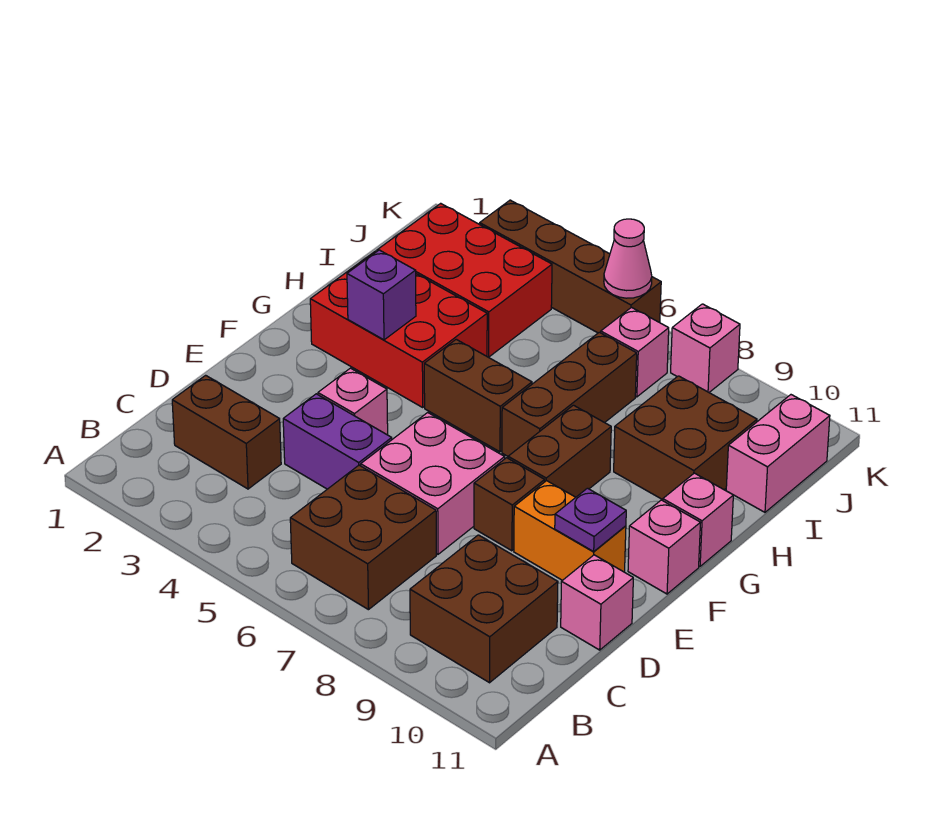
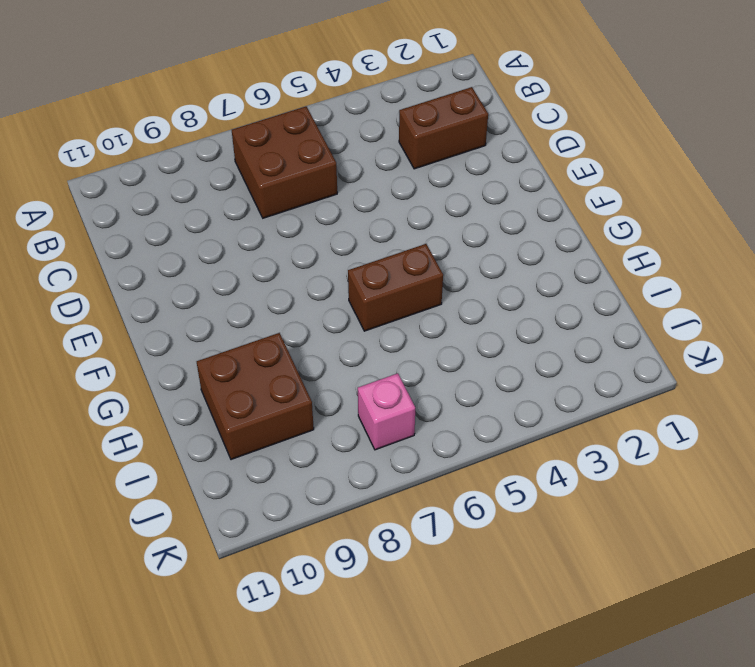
none -> brown brick B9:C10 level 1
none -> purple brick D4:D5 level 1
none -> pink brick D6:E7 level 1

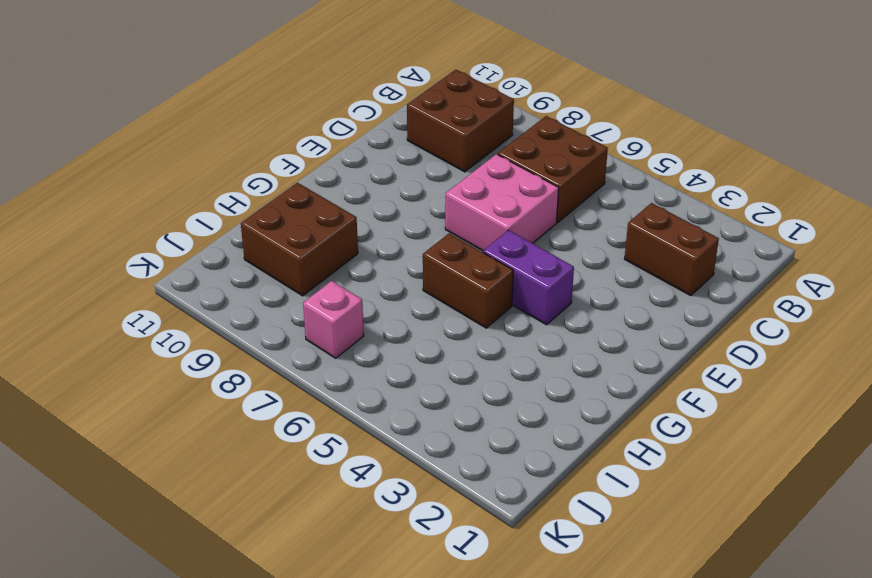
purple brick F4:F5 level 1 -> purple brick D4:D5 level 1
none -> pink brick D11 level 1
none -> pink brick E4 level 1
none -> brown brick E8 level 1

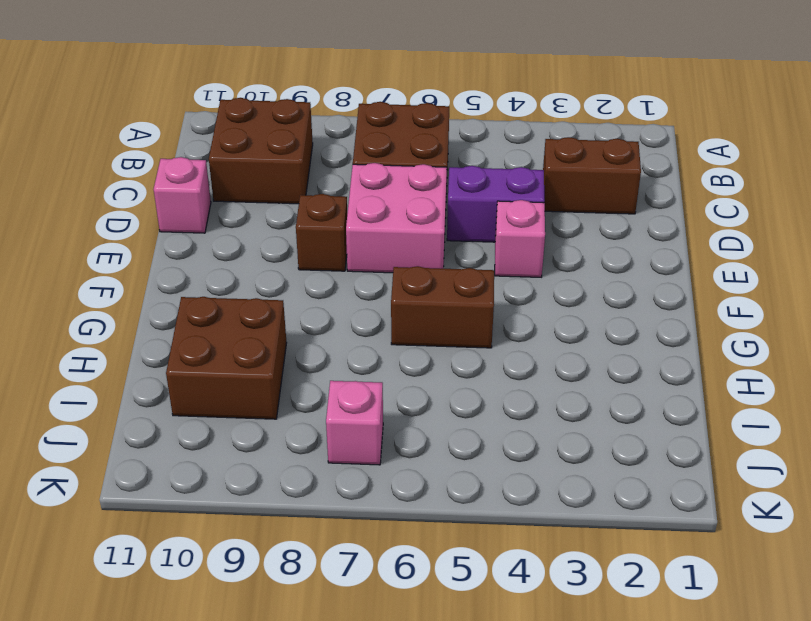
none -> orange brick E9:E10 level 1
none -> brown brick F8:G8 level 1
none -> pink brick F11 level 1

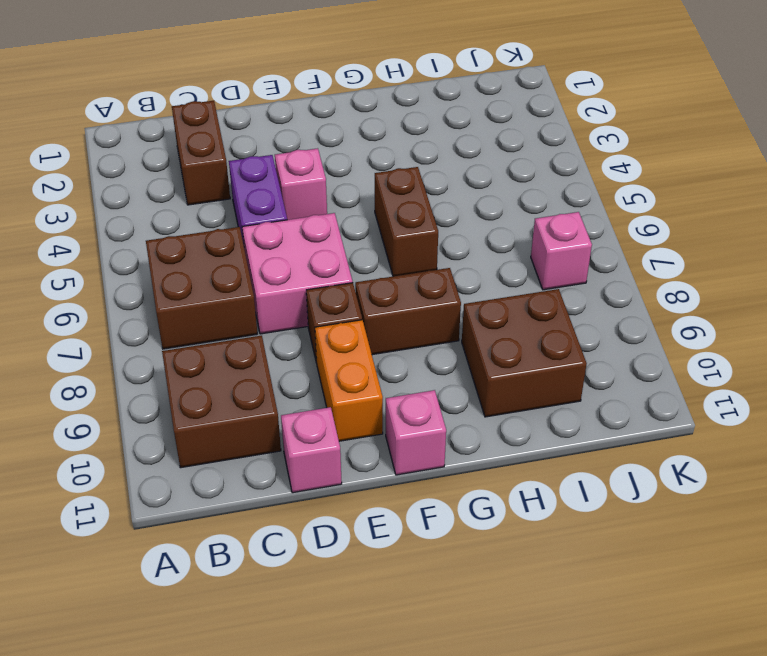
none -> red brick G2:H4 level 1
none -> brown brick G7:I7 level 1
none -> pink brick G11 level 1

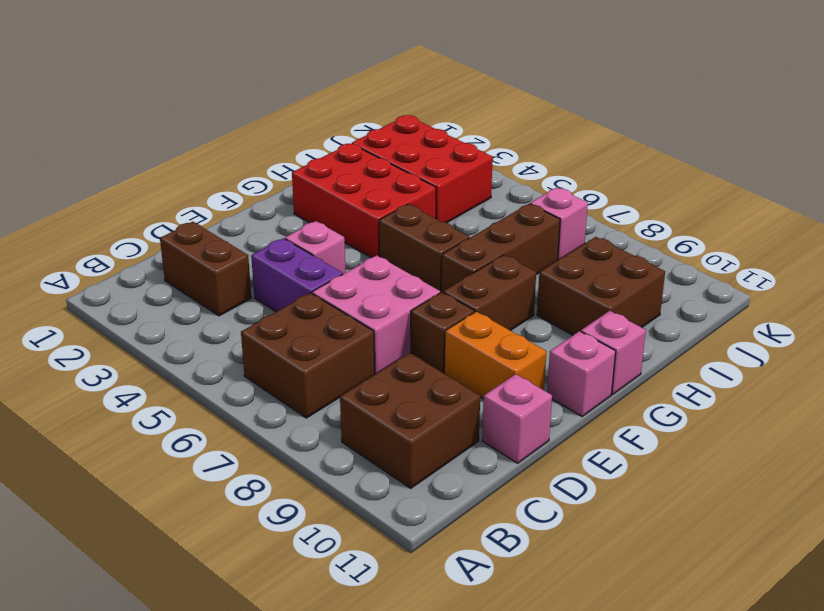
none -> pink brick I11:J11 level 1
none -> brown brick K3:K6 level 1
none -> pink brick K8 level 1

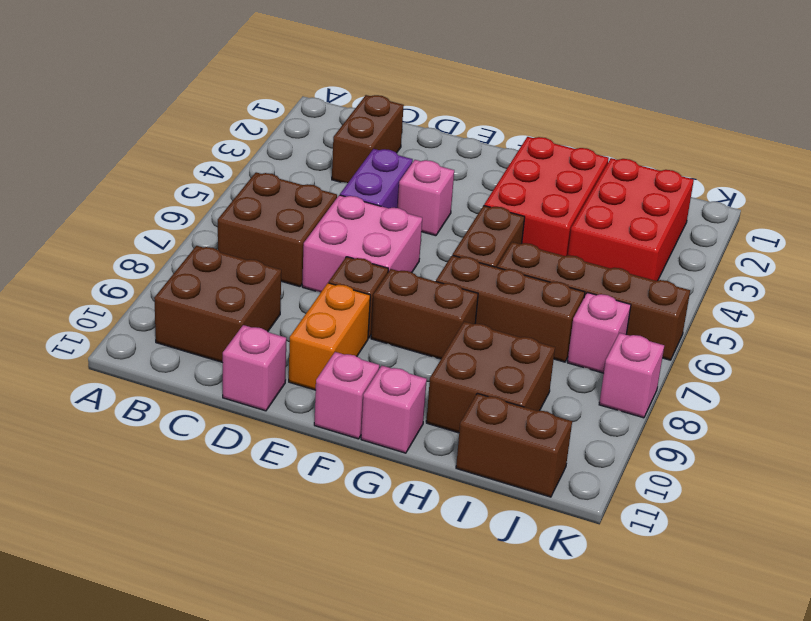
brown brick H6:K6 level 1 -> brown brick K3:K6 level 1
brown brick I11:J11 level 1 -> pink brick I11:J11 level 1
none -> purple plate E10 level 2
none -> purple brick G3 level 2
none -> pink cone K6 level 2

